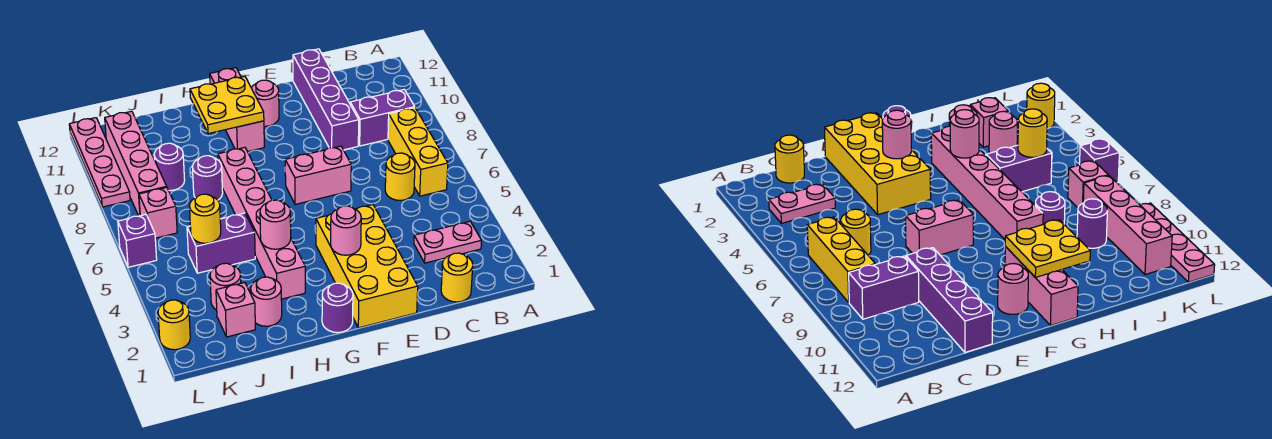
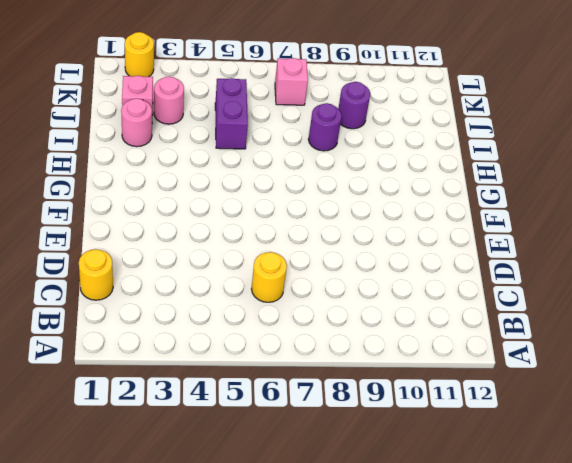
none -> pink plate B3:C3 level 1
none -> yellow brick B6:B8 level 1
none -> purple brick B9:C9 level 1

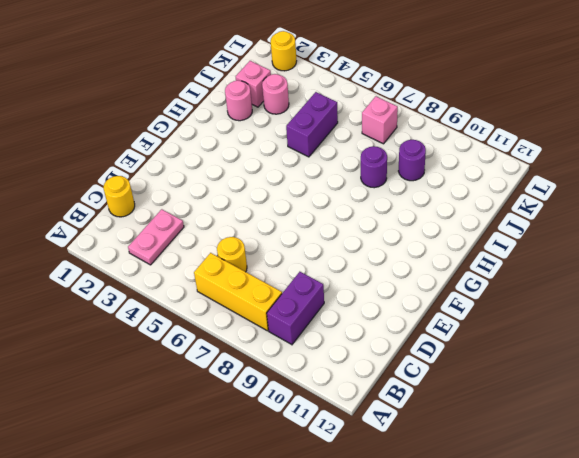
none -> purple brick D9:D12 level 1
none -> yellow brick E1:F4 level 1
none -> pink brick E7:F7 level 1

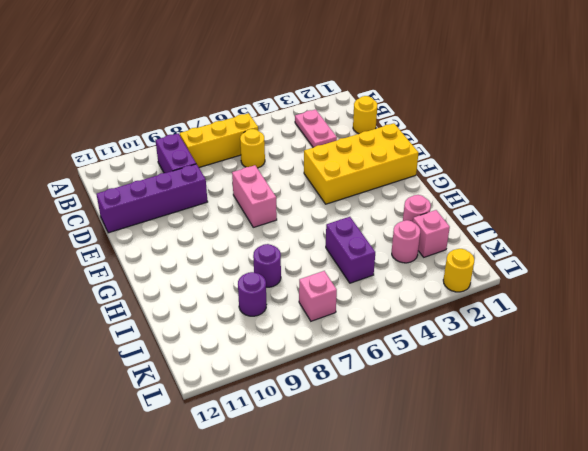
none -> pink round brick F11 level 1
none -> purple round brick G1 level 1
none -> pink brick G10:G12 level 1

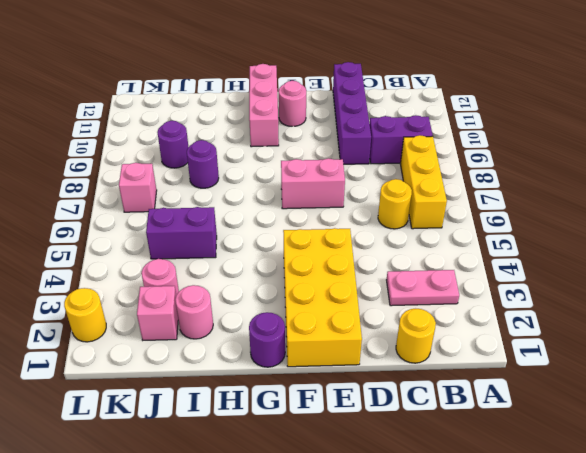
none -> pink brick H3:H8 level 1
none -> pink brick K8:K11 level 1
none -> purple brick L6 level 1

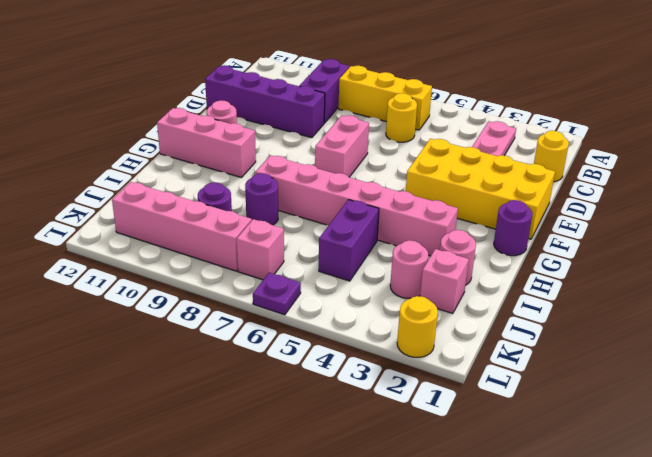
purple plate L6 level 1 -> purple brick L6 level 1
none -> pink plate L9:L12 level 1
none -> pink round brick F3 level 2
none -> yellow plate G10:H11 level 2

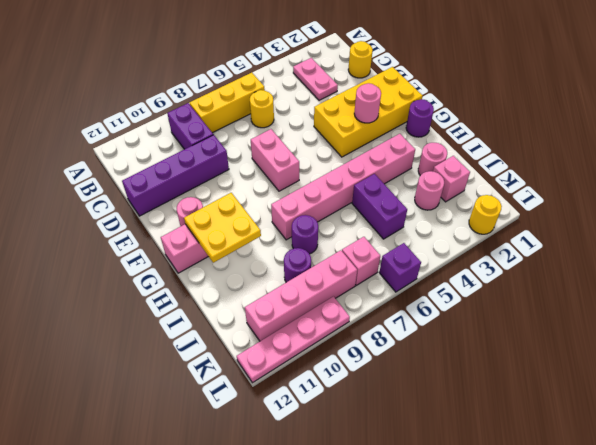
none -> pink round brick H4 level 2
none -> yellow round brick J5 level 2

